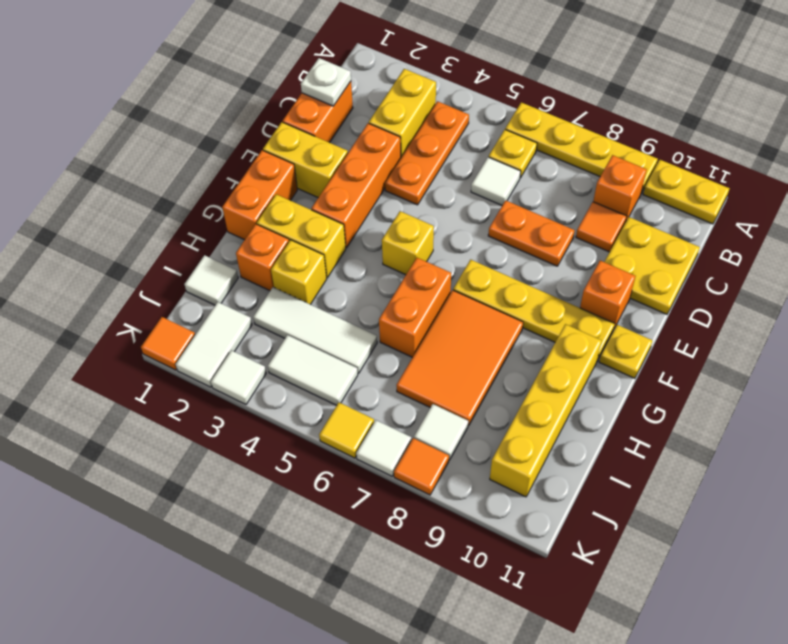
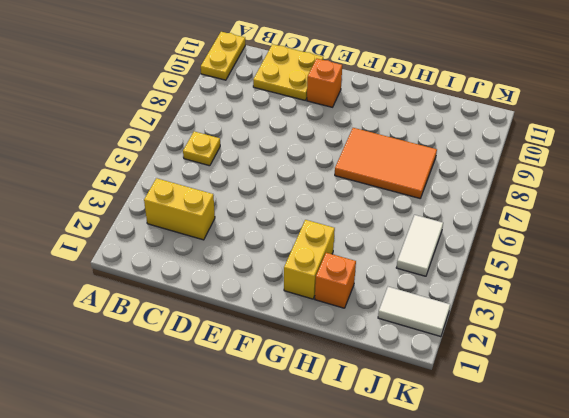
none -> yellow plate A6:A9 level 1
none -> orange plate B4:D4 level 1
none -> orange brick B9 level 1
none -> orange brick C1:D1 level 1

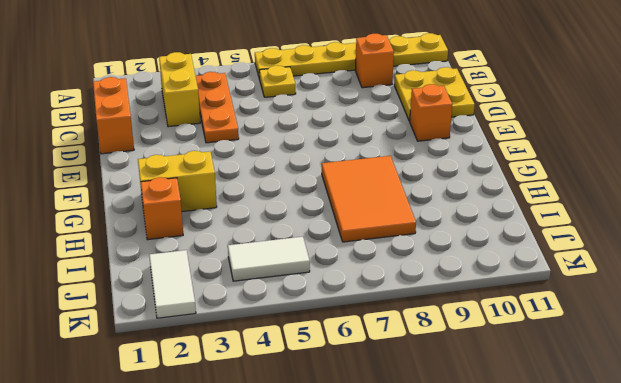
none -> white tile C6 level 1
none -> orange tile C9 level 1
none -> orange brick D3:F3 level 1
none -> orange plate D7:D8 level 1

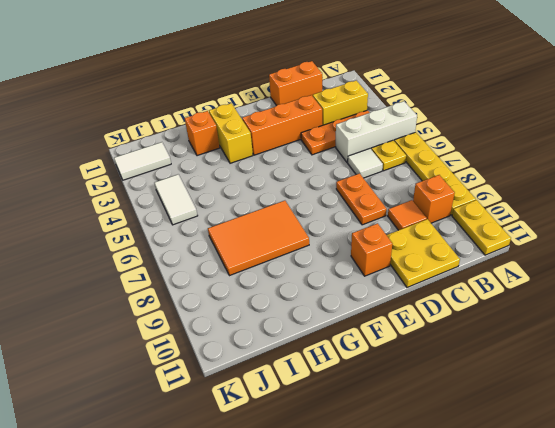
white brick A5:C5 level 1 -> none
none -> yellow brick E1:E2 level 1
none -> orange brick F1:G1 level 1
none -> yellow brick F5 level 1
none -> yellow plate F7:F10 level 1

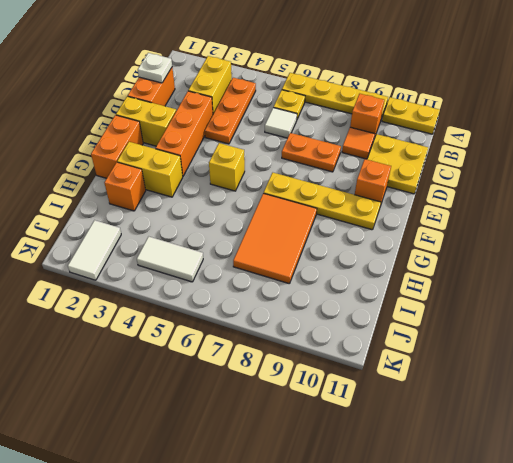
none -> yellow plate F11 level 1
none -> orange brick G6:H6 level 1
none -> yellow brick G10:J10 level 1
none -> yellow brick H3 level 1

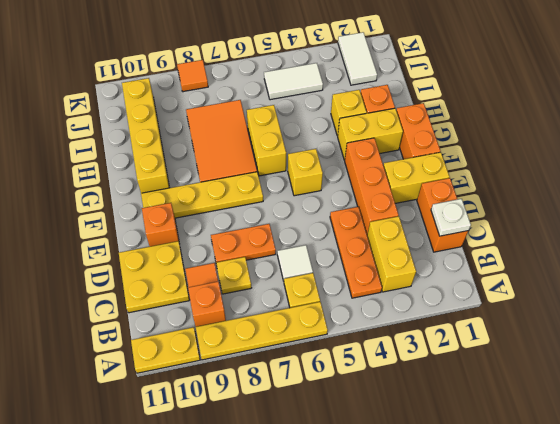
yellow plate C8 level 1 -> yellow plate F11 level 1
yellow brick G6:H6 level 1 -> orange brick G6:H6 level 1
none -> white tile I1 level 1
none -> white tile I3:I5 level 1
none -> white tile J8 level 1
none -> orange tile K1 level 1

